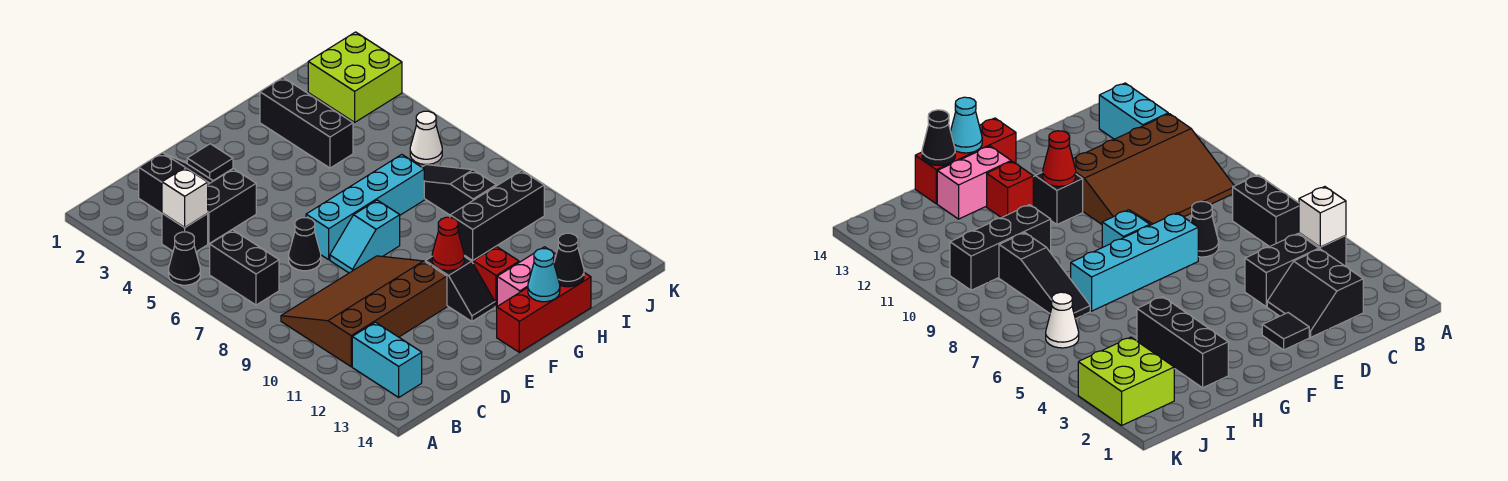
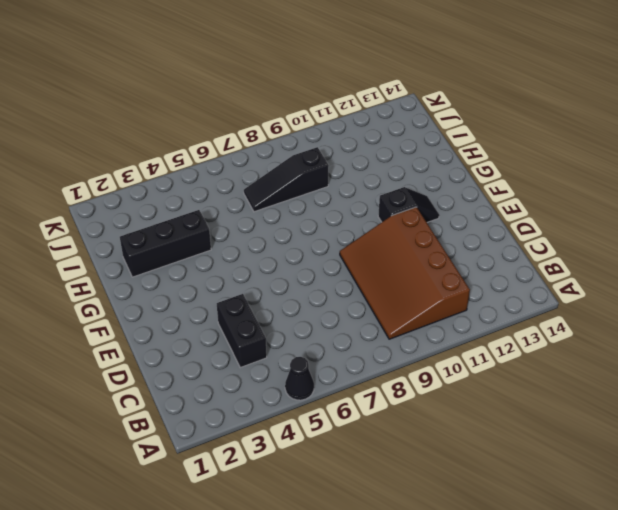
none -> black brick B4 level 1
none -> black brick B6:B7 level 1
none -> cyan brick B12:B13 level 1

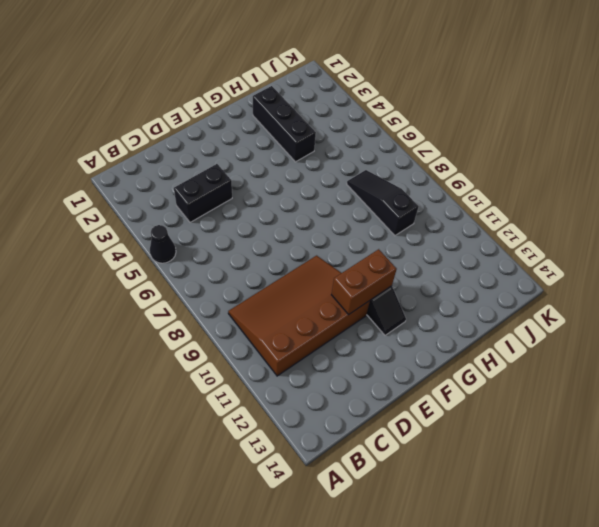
brown brick E11:F11 level 2 -> red cone F11 level 2
none -> black brick B4 level 1
none -> black brick B6:B7 level 1
none -> cyan brick B12:B13 level 1

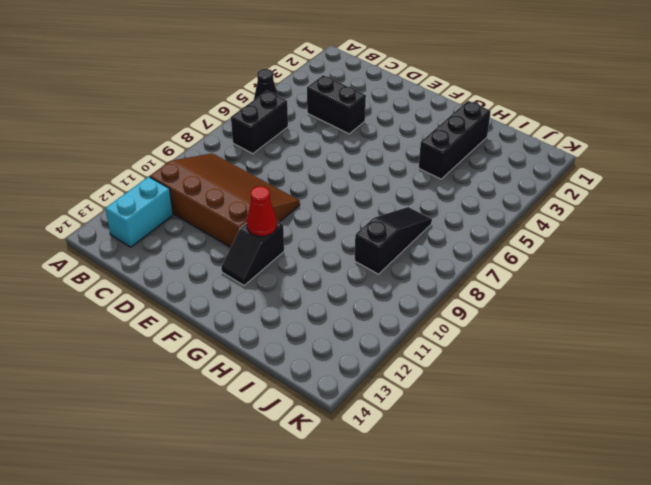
none -> black brick B4 level 1
none -> black slope C2:D3 level 1 top C
none -> black cone D7 level 1

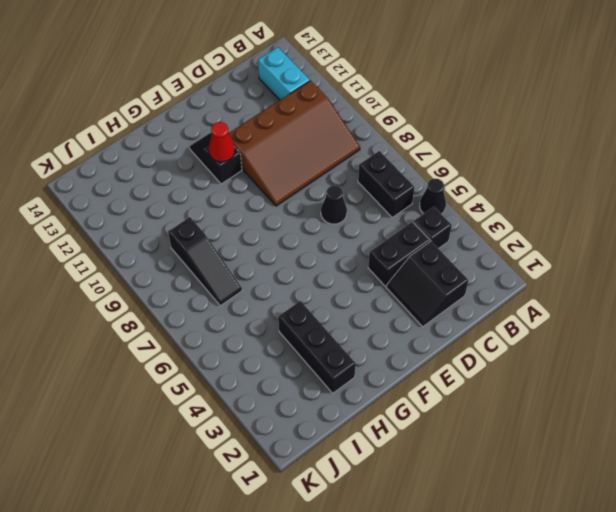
none -> black tile E2 level 1
none -> cyan brick E7:H7 level 1
none -> cyan slope E8:F8 level 1 top F

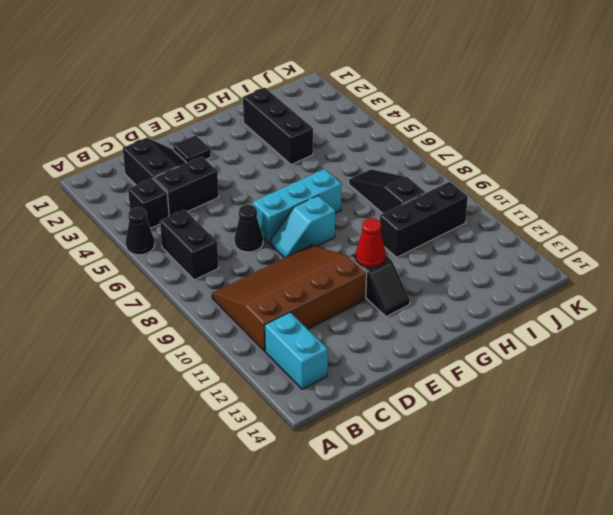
cyan brick E7:G7 level 1 -> cyan brick E7:H7 level 1
none -> red brick F14:H14 level 1
none -> red brick G12 level 1
none -> pink brick G13:H13 level 1

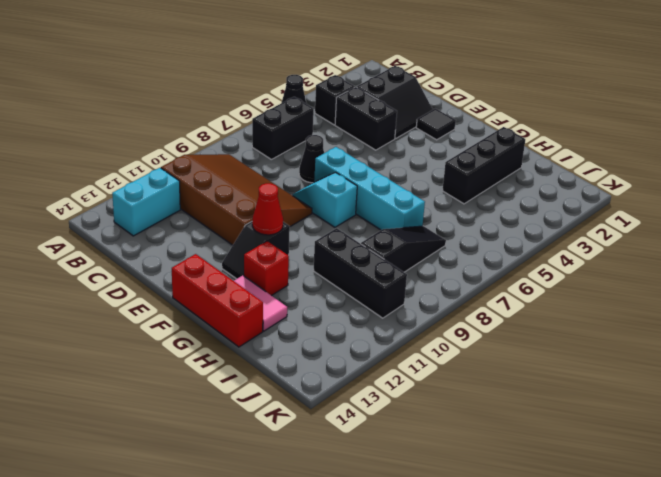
pink tile G13:H13 level 1 -> pink brick G13:H13 level 1
none -> lime brick J2:K3 level 1
none -> white cone J6 level 1
none -> white brick B4 level 2

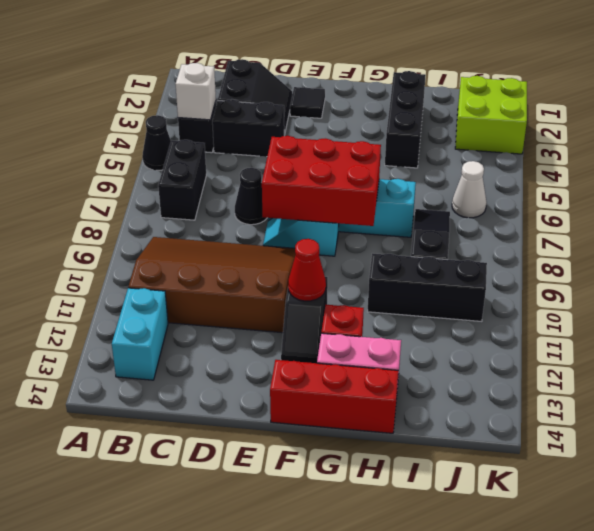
red brick E7:G8 level 2 -> none
none -> cyan cone G14 level 2
none -> black cone H14 level 2

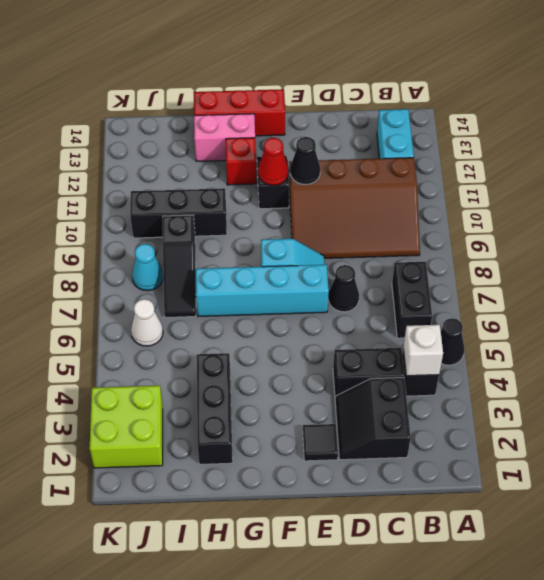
black cone E11 level 2 -> black cone H14 level 2
cyan cone J8 level 1 -> cyan cone G14 level 2

